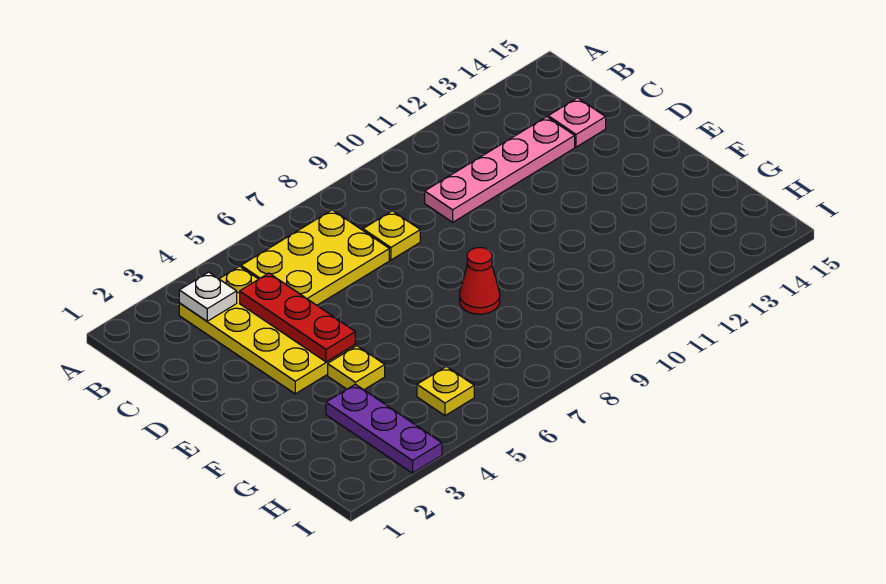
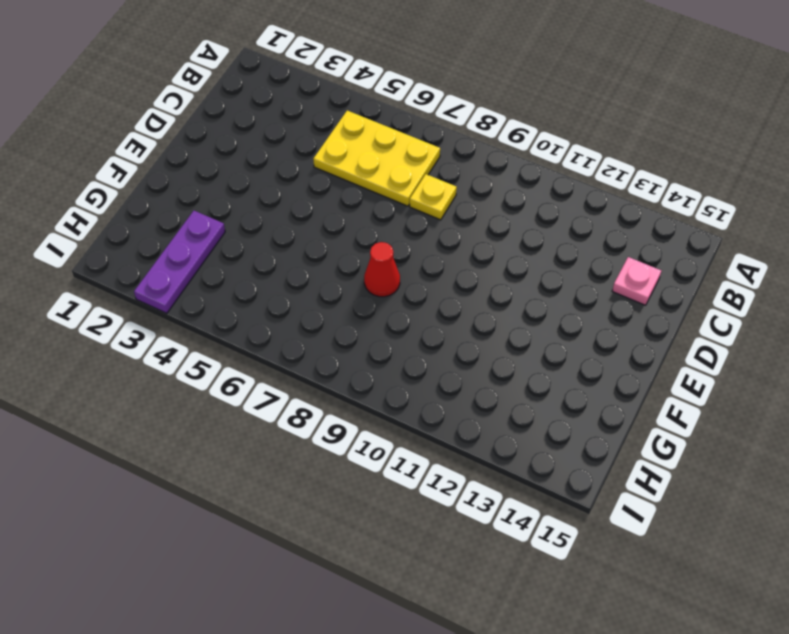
none -> yellow plate B3:E4 level 1
none -> pink plate C10:C13 level 1

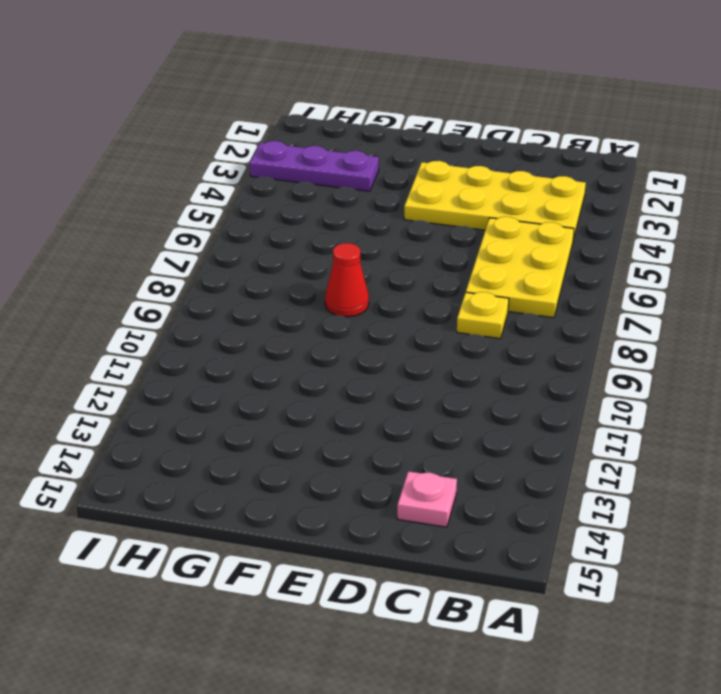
none -> pink plate C10:C13 level 1
none -> yellow plate F4 level 1

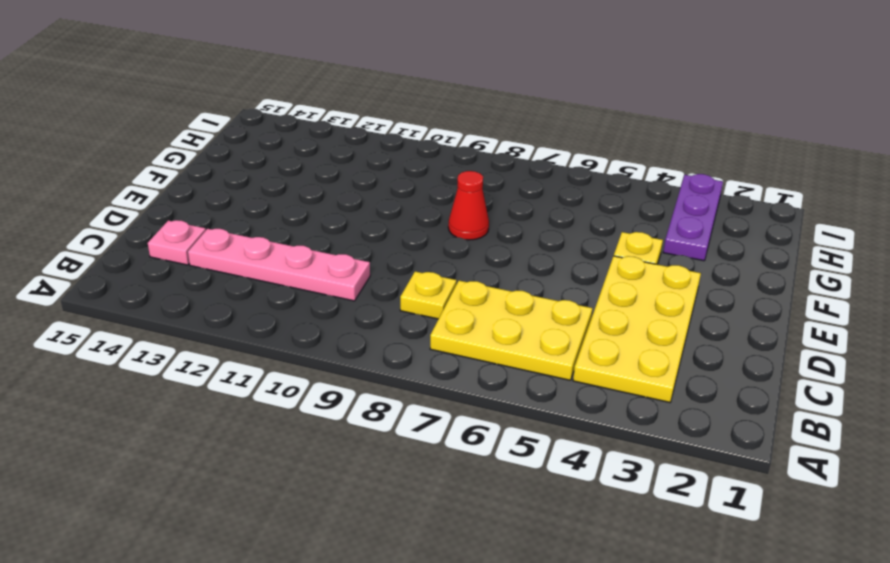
none -> yellow plate H5 level 1
none -> white plate B3 level 2

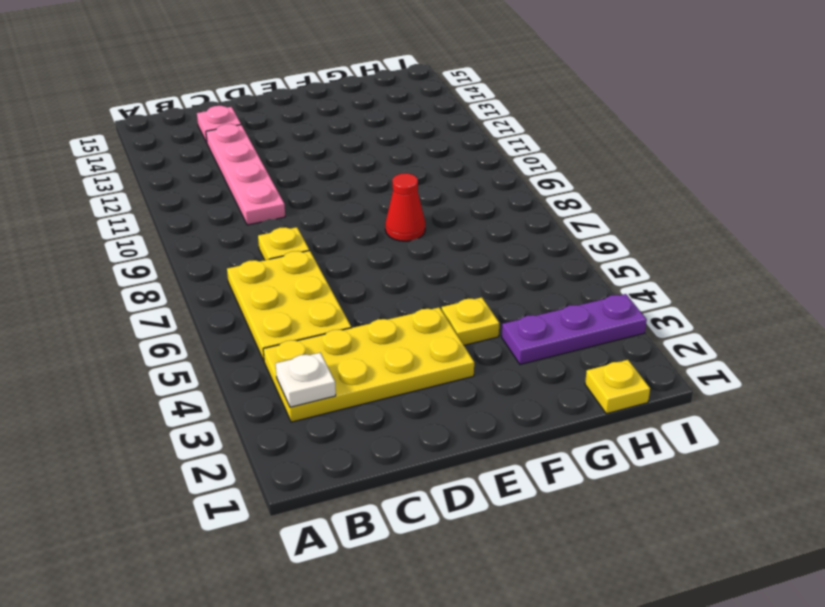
yellow plate H1 level 1 -> yellow plate H5 level 1
none -> red plate C4:E4 level 2

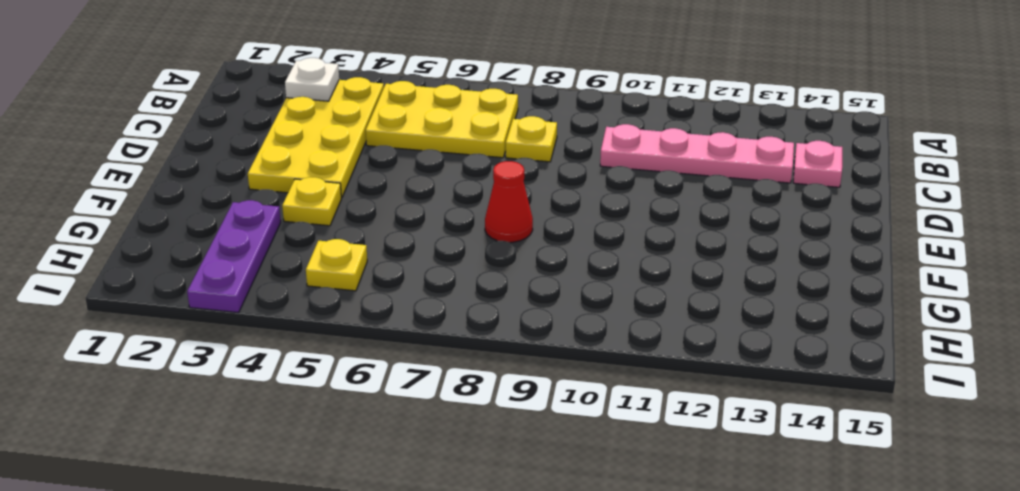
none -> red plate C4:E4 level 2

